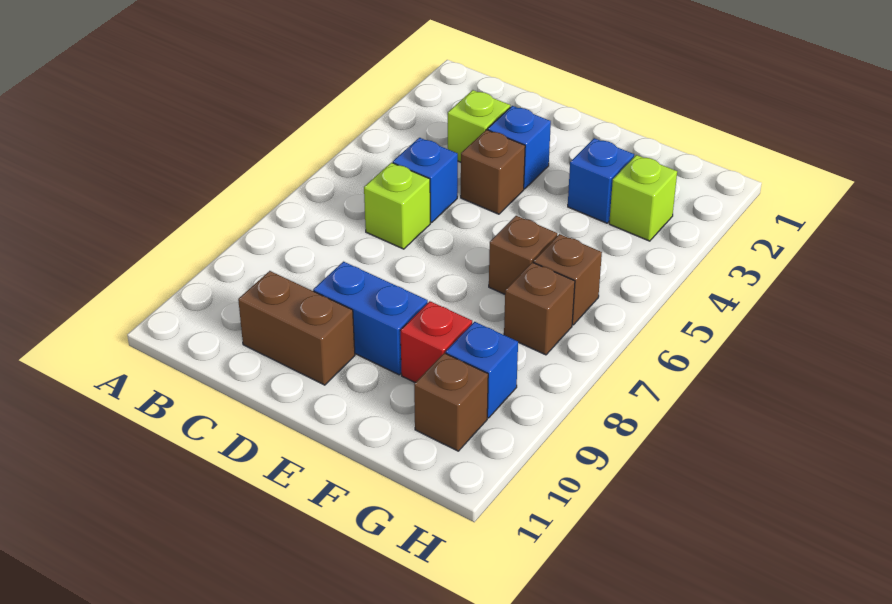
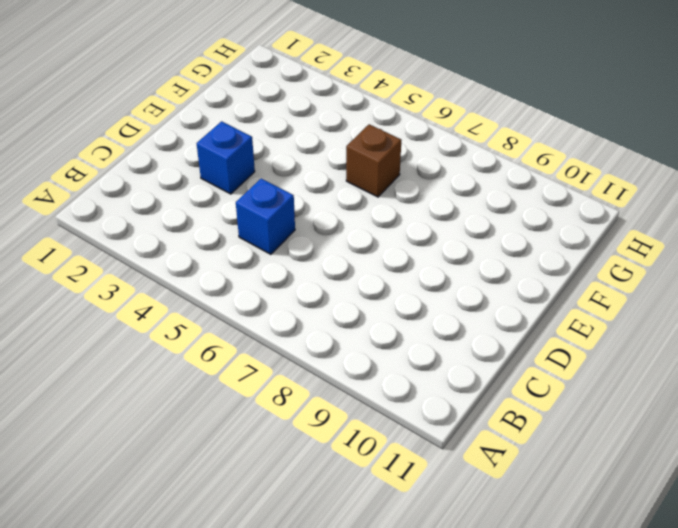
none -> lime brick C3 level 1
none -> lime brick C6 level 1
none -> brown brick C10:D10 level 1

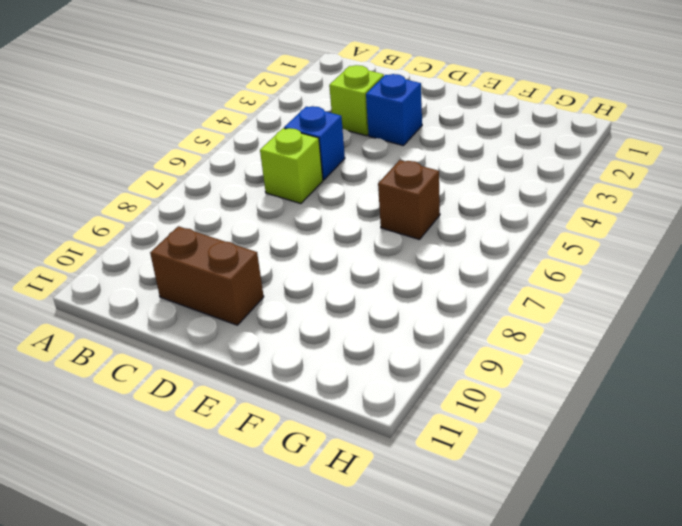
none -> brown brick D4 level 1
none -> blue brick D9:E9 level 1
none -> blue brick F3 level 1

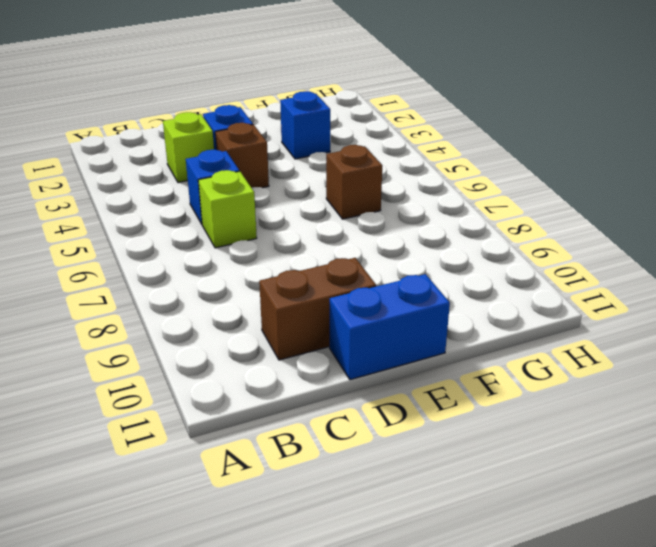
blue brick D11:E11 level 1 -> blue brick D9:E9 level 1
none -> red brick F9 level 1
none -> lime brick G3 level 1
none -> brown brick G6 level 1

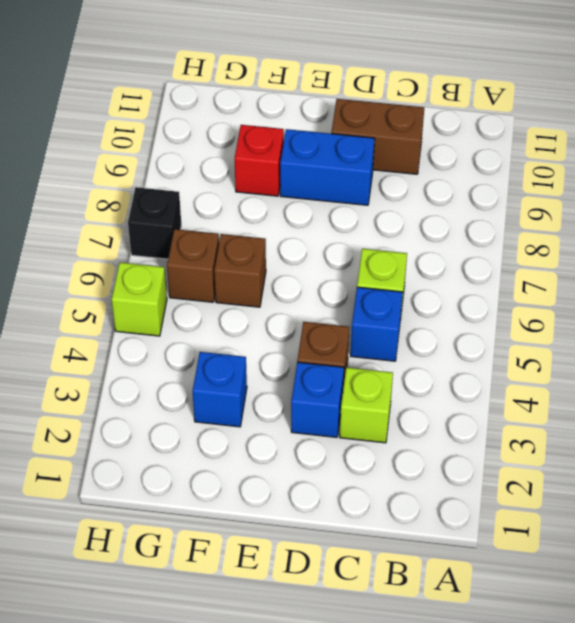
lime brick H5 level 1 -> lime brick G3 level 1
black brick H7 level 1 -> none
none -> brown brick G7 level 1
none -> blue brick G9 level 1
none -> brown brick G10 level 1

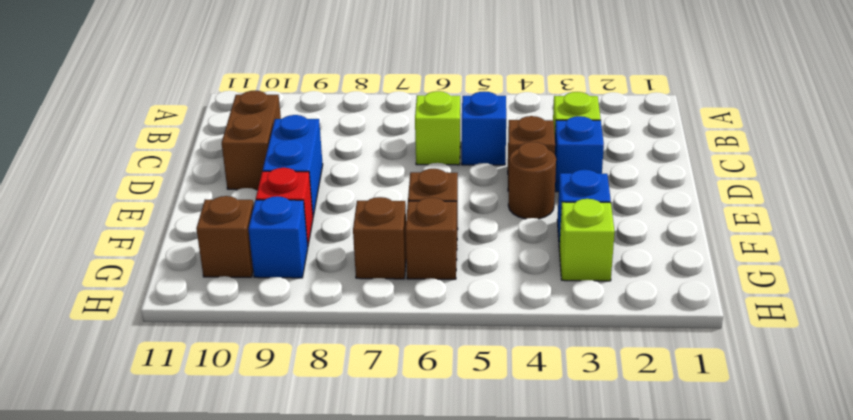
brown round brick E4 level 1 -> none

